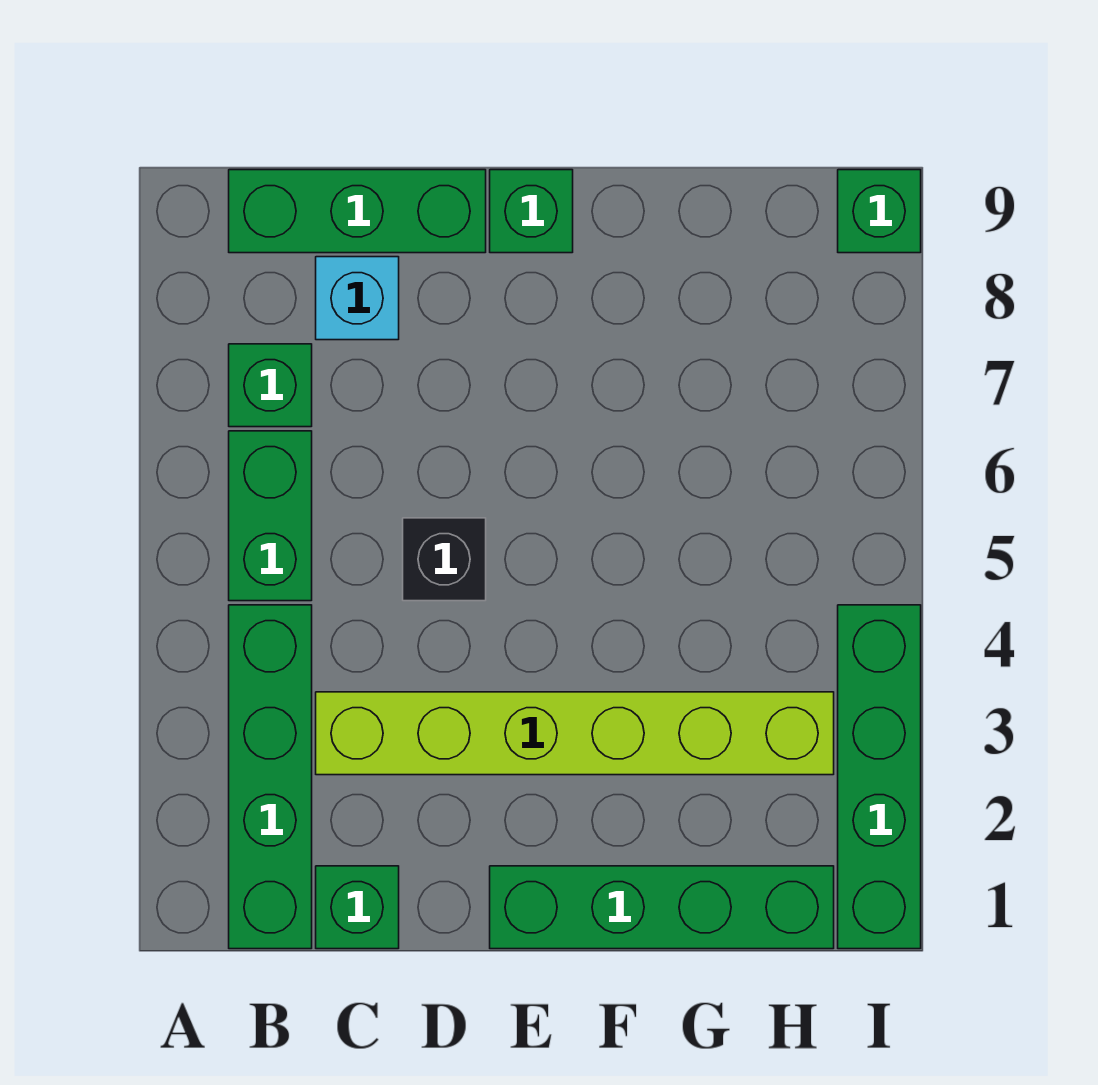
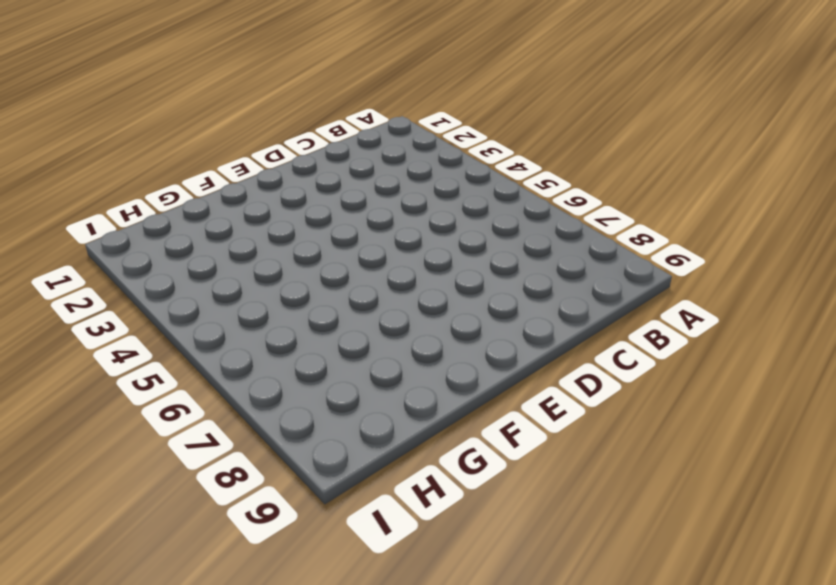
none -> green brick B1:B4 level 1
none -> green brick B5:B6 level 1
none -> green brick B7 level 1

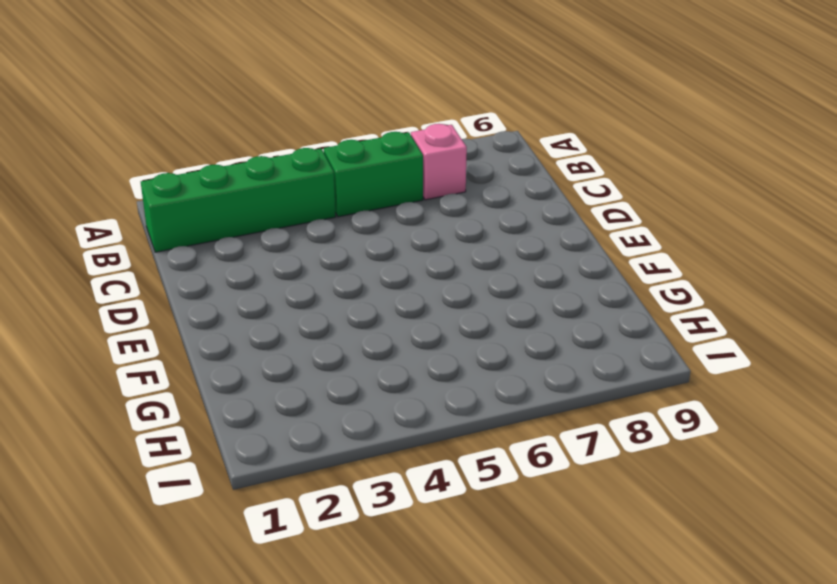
pink brick B7 level 1 -> green brick B7 level 1
none -> green brick B9:D9 level 1
none -> green brick C1 level 1
none -> lime brick C3:H3 level 1

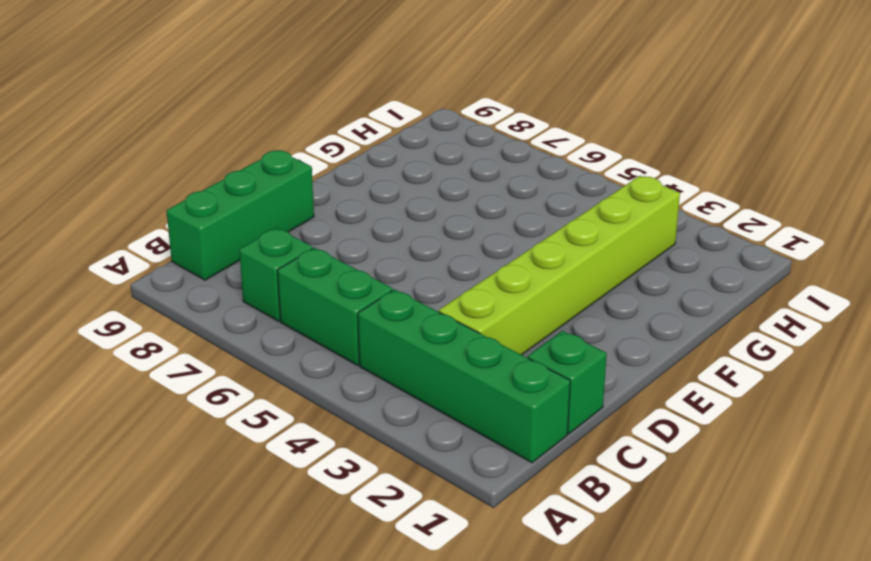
none -> cyan brick C8 level 1
none -> black brick D5 level 1
none -> green brick E1:H1 level 1

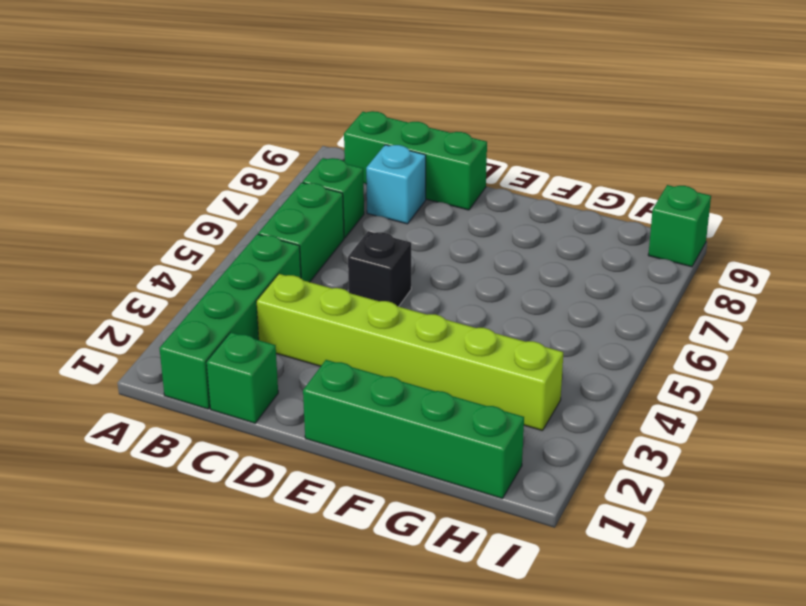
none -> green brick E9 level 1
none -> green brick I1:I4 level 1

